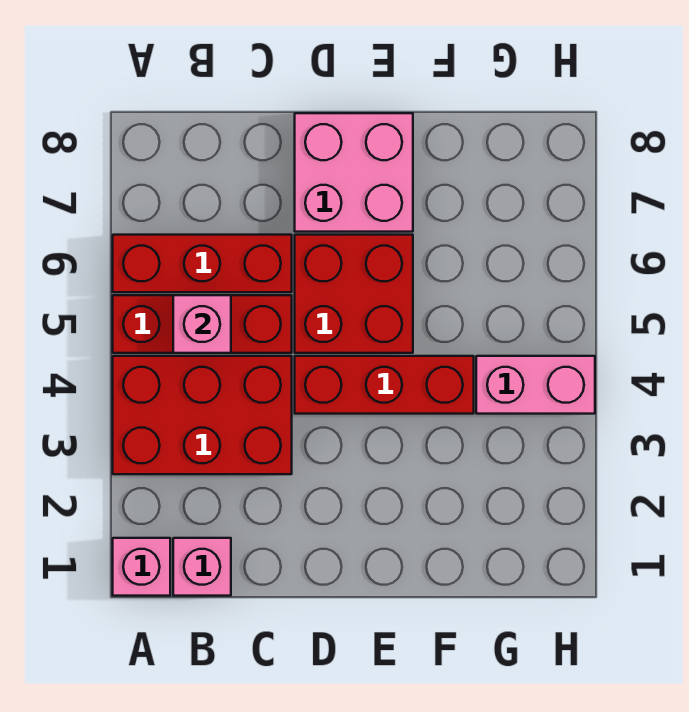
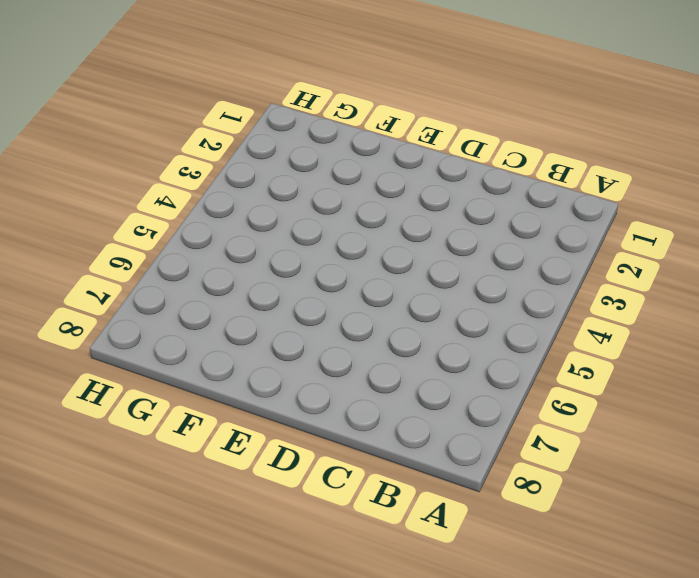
none -> pink brick A1 level 1
none -> red brick A3:C4 level 1

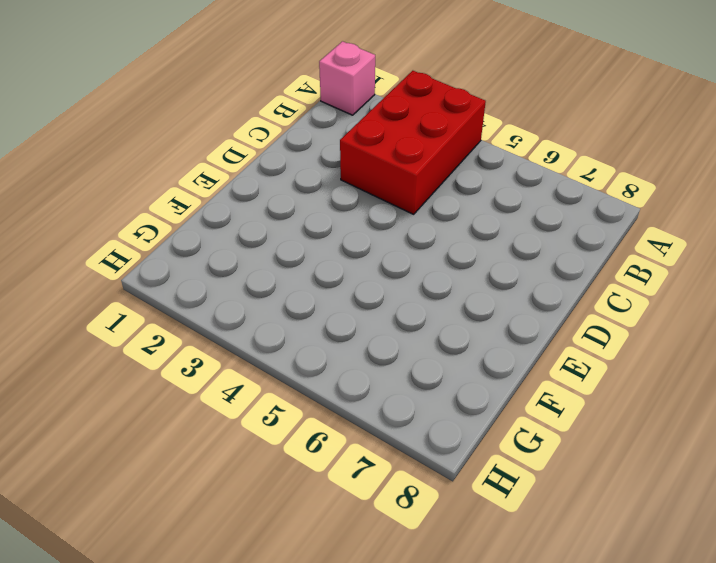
none -> red brick A5:C5 level 1
none -> red brick A6:C6 level 1

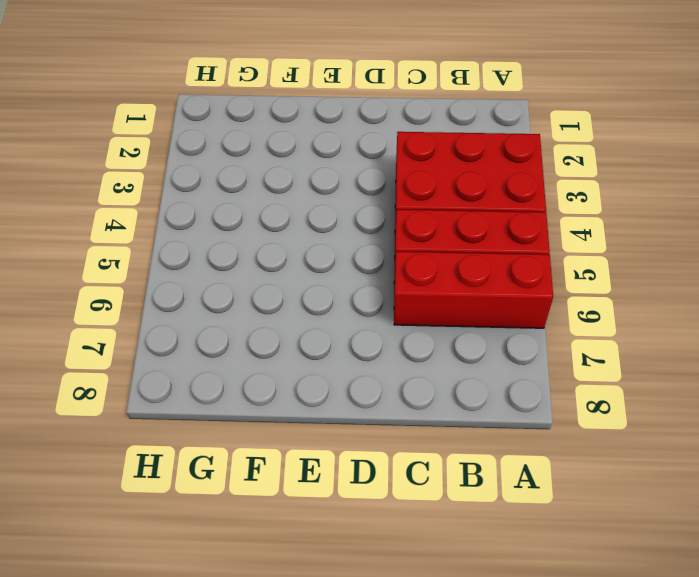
none -> pink brick A1 level 1
none -> pink brick B1 level 1

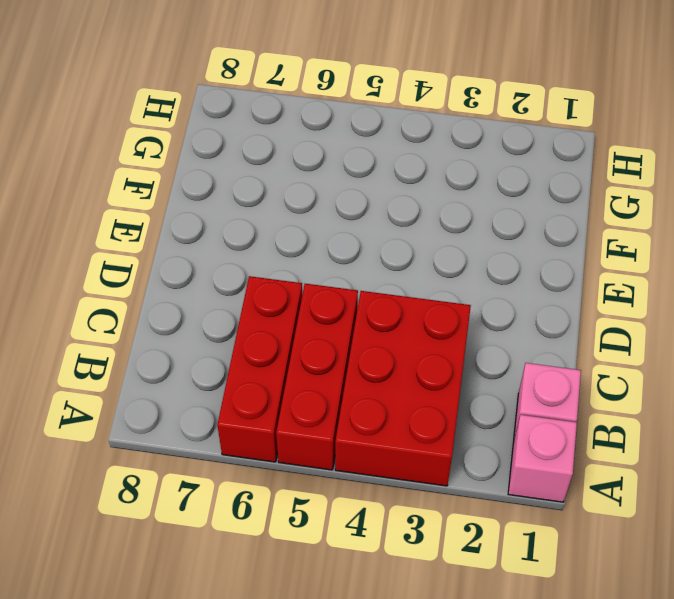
none -> red brick D4:F4 level 1
none -> red brick D5:E6 level 1

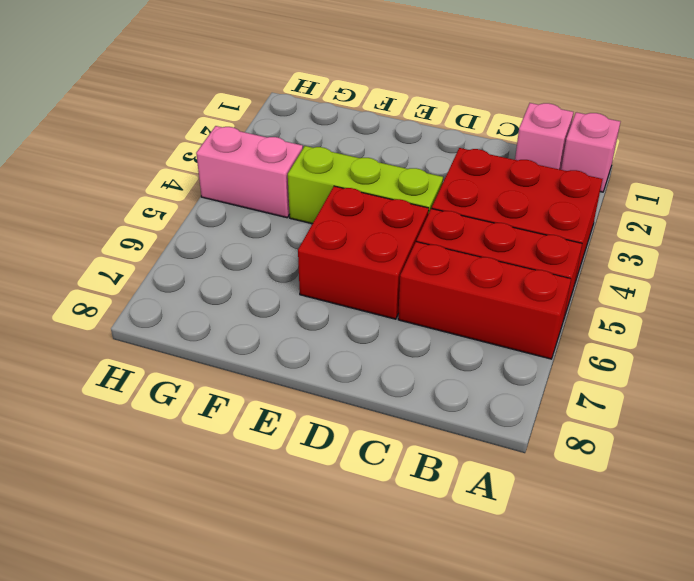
lime brick D4:F4 level 1 -> red brick D4:F4 level 1
none -> pink brick D7:E8 level 1
none -> pink brick B5 level 2

